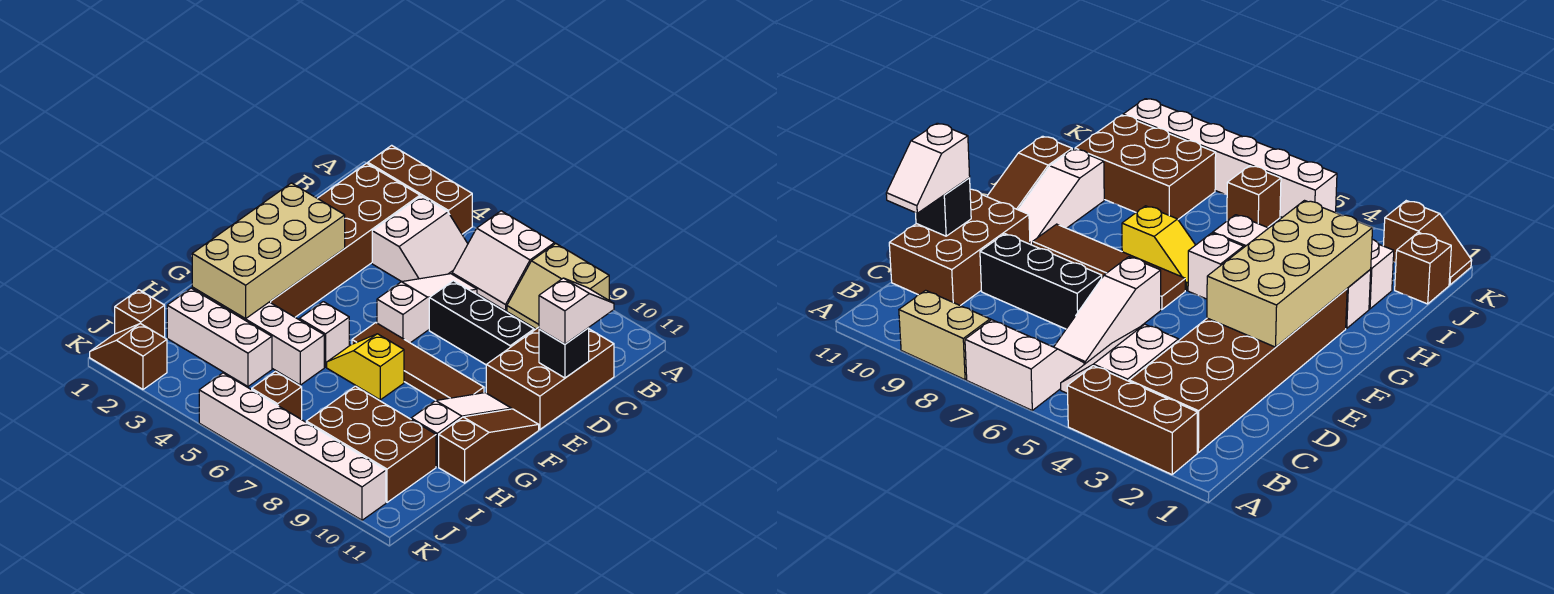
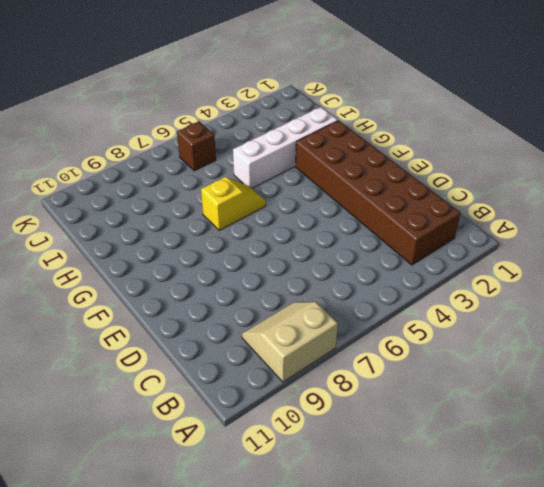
none -> brown brick A2:A4 level 1
none -> white slope A6:B7 level 1 top A
none -> white slope B4:C5 level 1 top 4

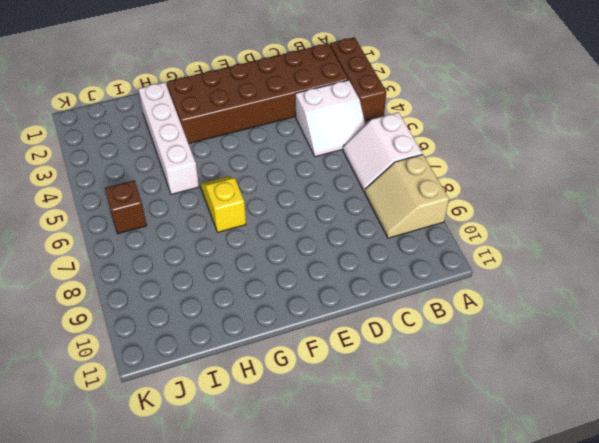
none -> white slope C6:E6 level 1 top E
none -> brown brick C10:E11 level 1
none -> black brick D7:D9 level 1

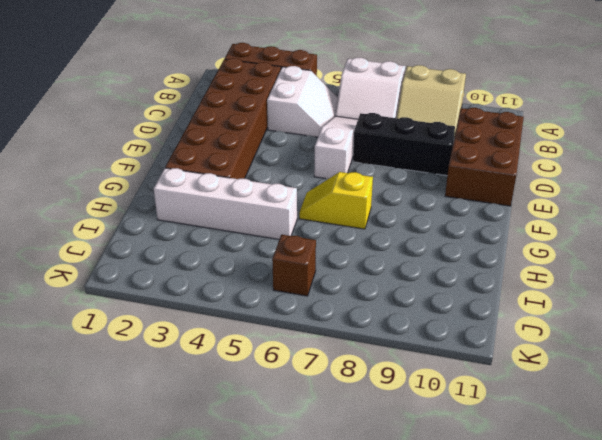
none -> brown tile F6:F9 level 1
none -> white slope F10:H10 level 1 top H
none -> brown slope F11:H11 level 1 top H

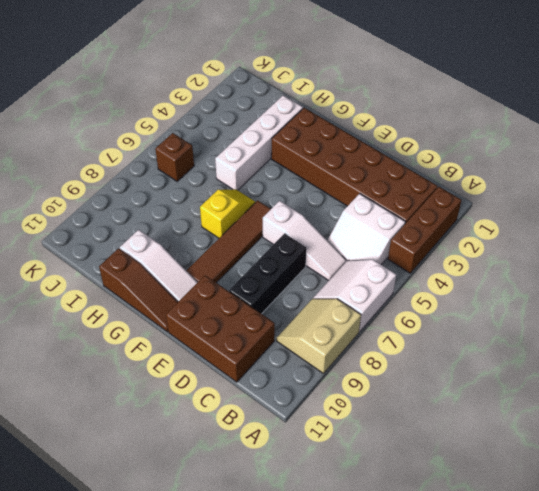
none -> white brick G5 level 1
none -> white brick I2:I4 level 1
none -> brown brick I8:J10 level 1

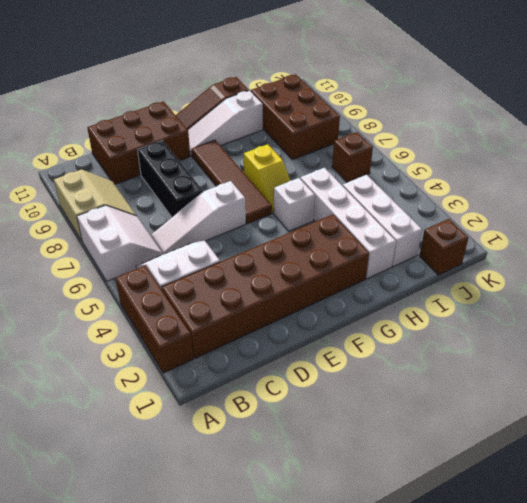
none -> brown slope K1:K2 level 1 top 2
none -> white brick K5:K10 level 1
none -> black brick D11 level 2

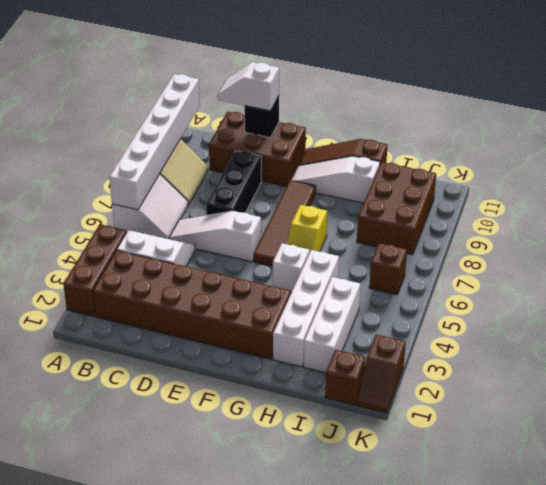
white brick A6:A11 level 2 -> white brick K5:K10 level 1
none -> tan brick E2:H3 level 2

